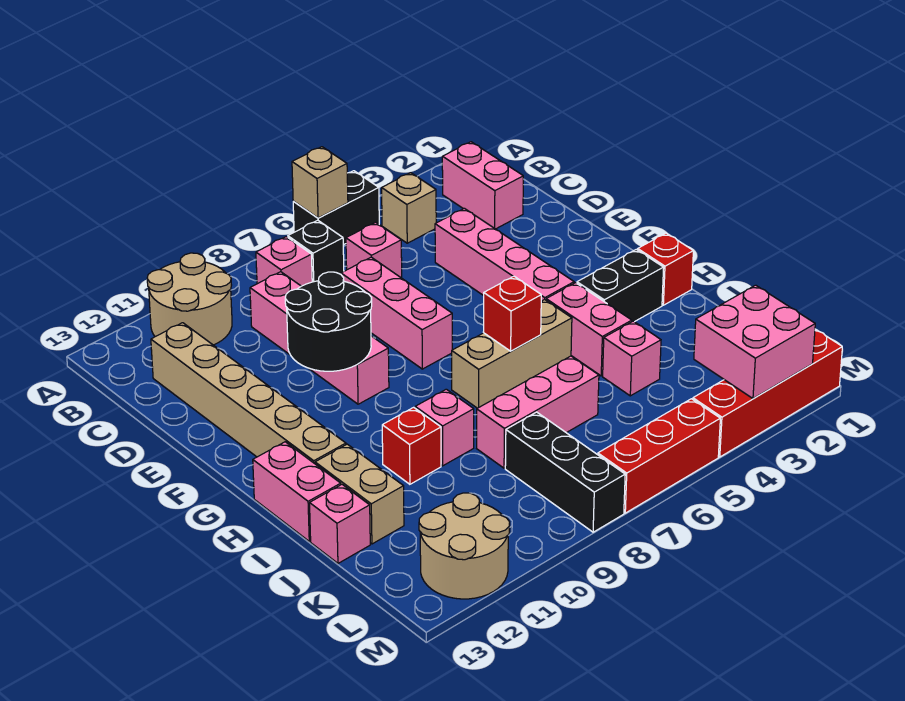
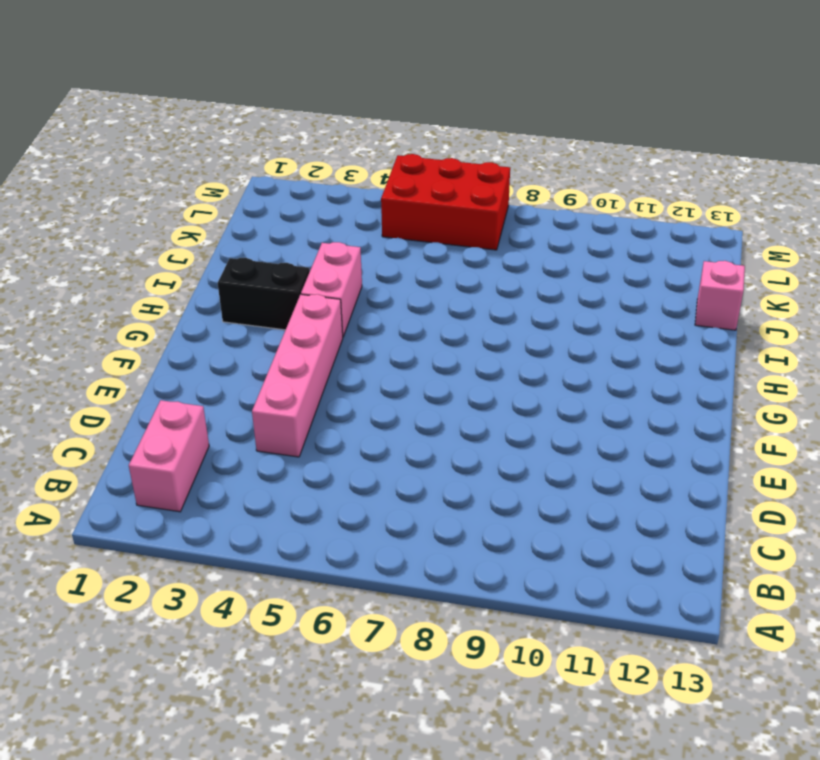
red brick L5:M7 level 1 -> red brick M5:M7 level 1
none -> black brick A5:A6 level 1
none -> tan round brick A10:B11 level 1
none -> tan brick B4 level 1
none -> black brick B7 level 1

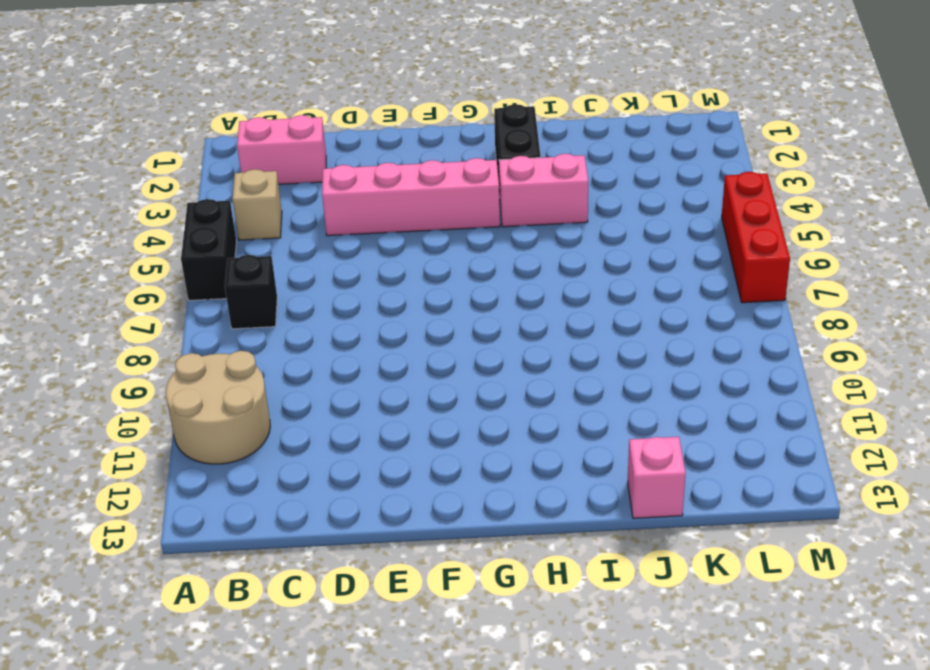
none -> pink brick B8 level 1
none -> pink brick C6 level 1
none -> pink brick C9:F9 level 1
none -> tan brick C12:H12 level 1

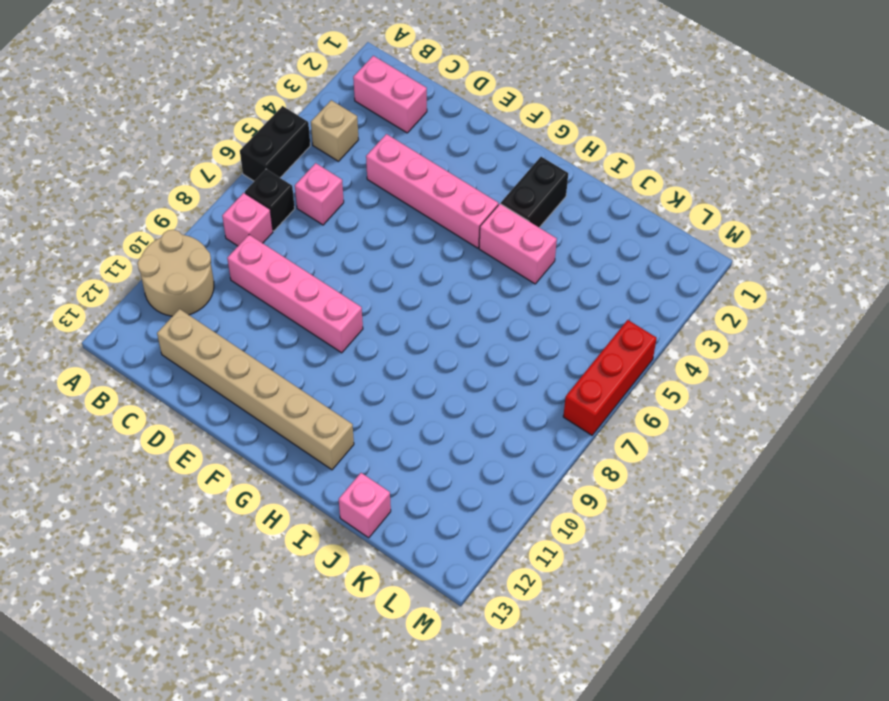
none -> pink brick D7:F7 level 1
none -> red brick H1 level 1
none -> tan brick H5:H7 level 1
none -> pink brick H13:I13 level 1

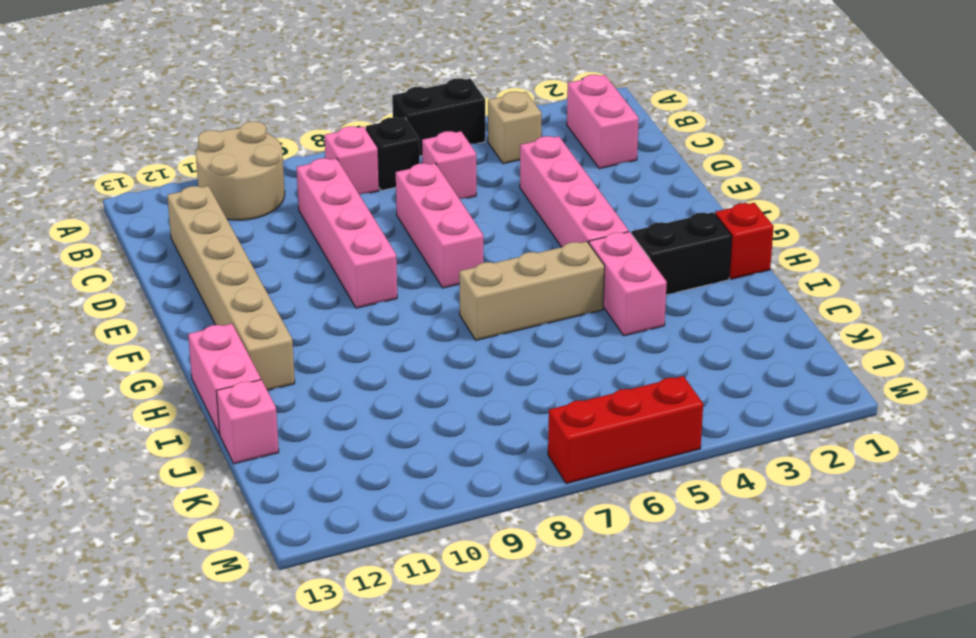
none -> pink brick I9 level 1
none -> red brick I10 level 1
none -> tan brick I12:J12 level 1
none -> pink brick J4 level 1

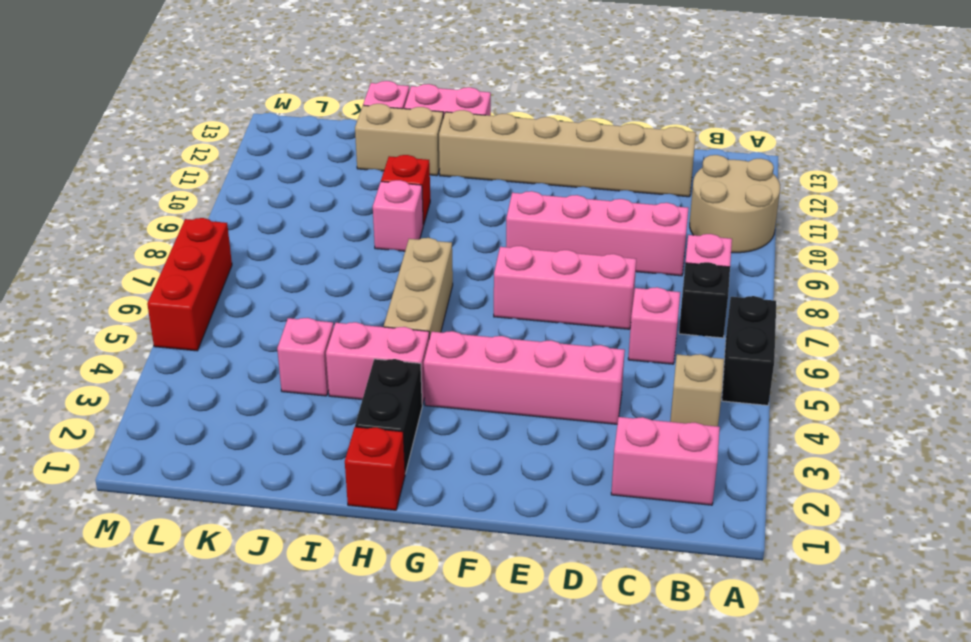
none -> pink brick J6:J8 level 1
none -> black brick K8:M8 level 1
none -> tan round brick L11:M12 level 1
none -> red brick M1:M4 level 1

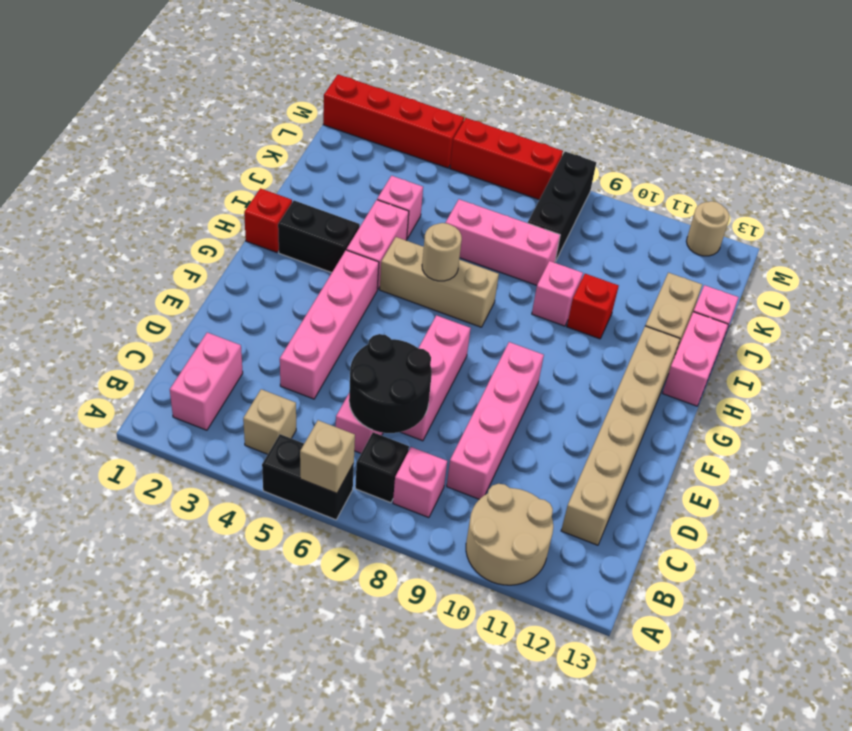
black round brick C6:D7 level 2 -> black round brick E9:F10 level 2
tan round brick H6 level 2 -> red brick H6 level 2
tan round brick M12 level 1 -> tan round brick L11:M12 level 1
none -> pink brick L2:M3 level 2

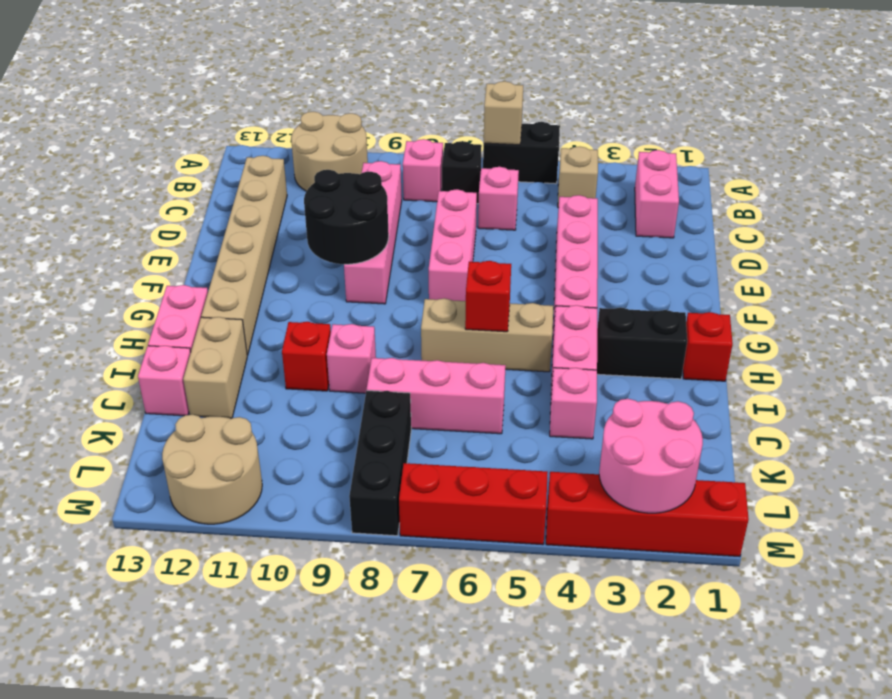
pink round brick L2:M3 level 2 -> pink brick L2:M3 level 2

